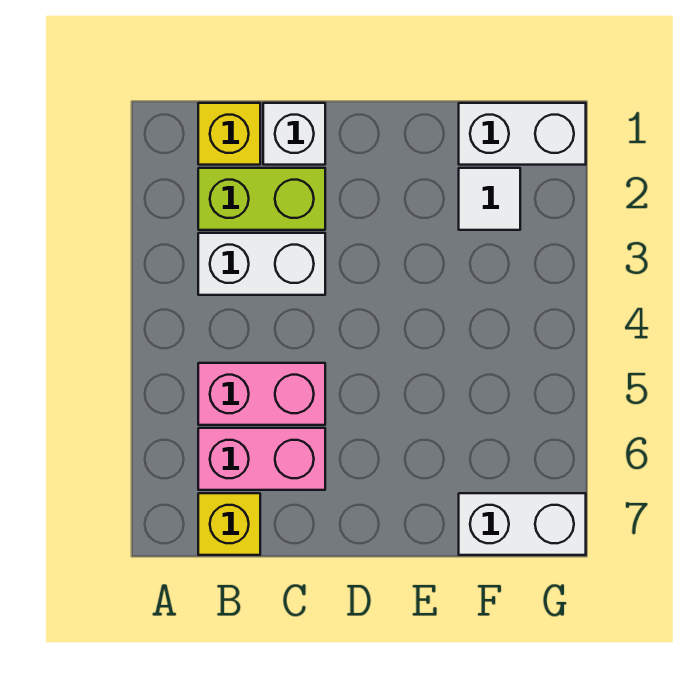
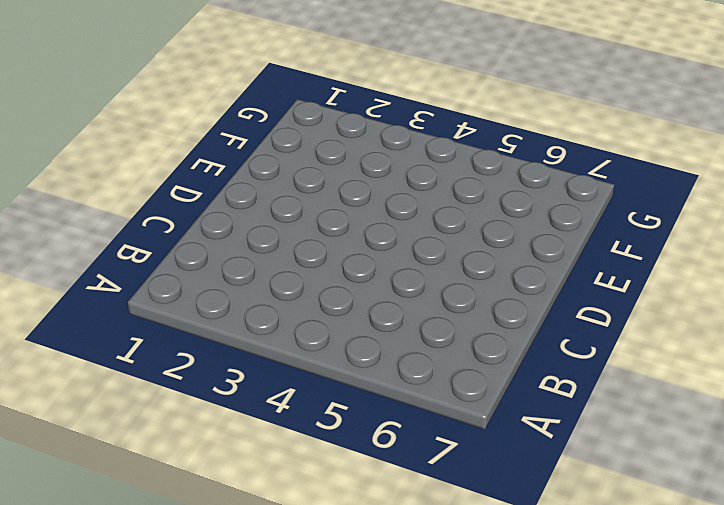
none -> yellow brick B1 level 1
none -> lime brick B2:C2 level 1

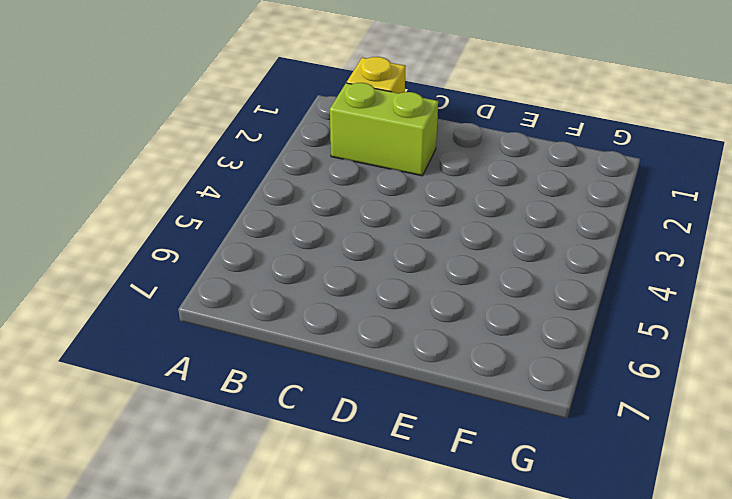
none -> white brick B3:C3 level 1
none -> pink brick B5:C5 level 1

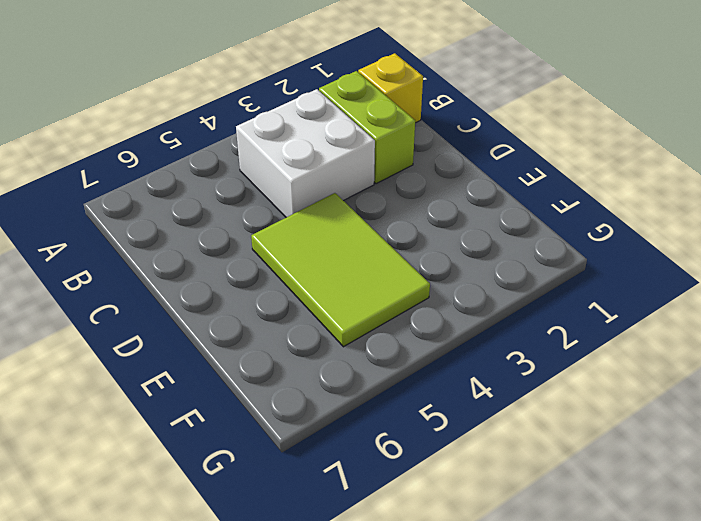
white brick B3:C4 level 1 -> white brick B3:C3 level 1
lime tile D4:F5 level 1 -> none
none -> pink brick B5:C5 level 1
none -> pink brick B6:C6 level 1

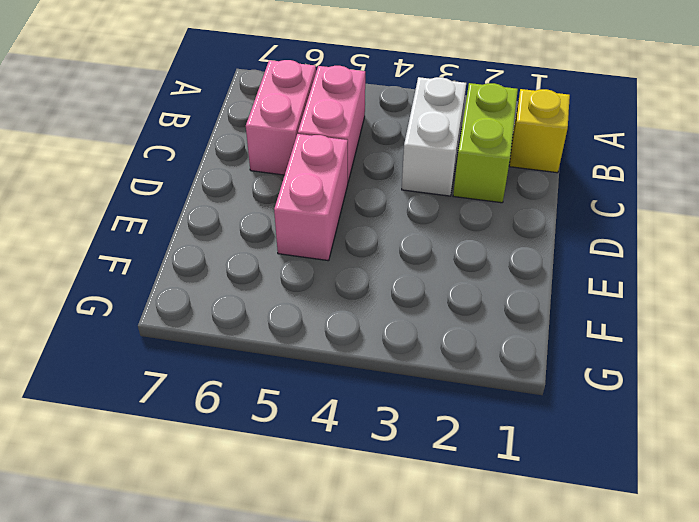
pink brick D5:E5 level 1 -> none
none -> yellow brick B7 level 1
none -> white brick C1 level 1

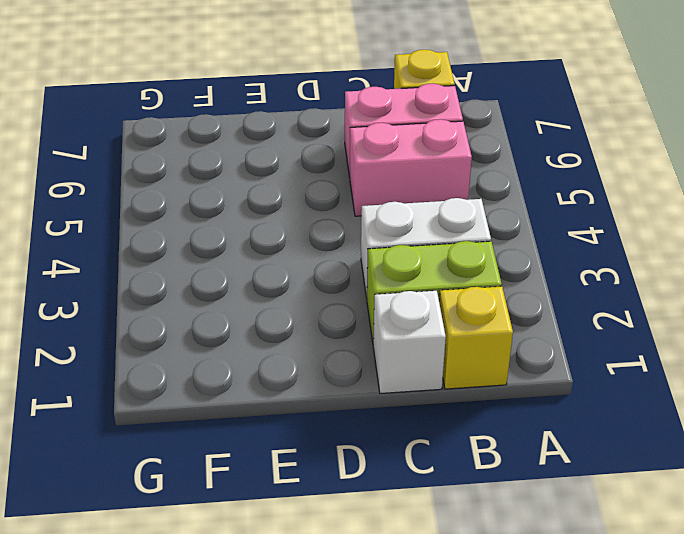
none -> white brick F1:G1 level 1
none -> white tile F2 level 1

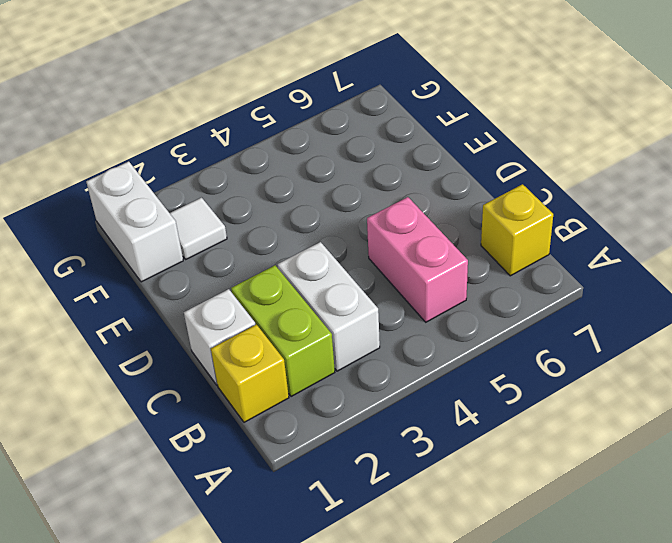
none -> pink brick B6:C6 level 1
none -> white brick F7:G7 level 1

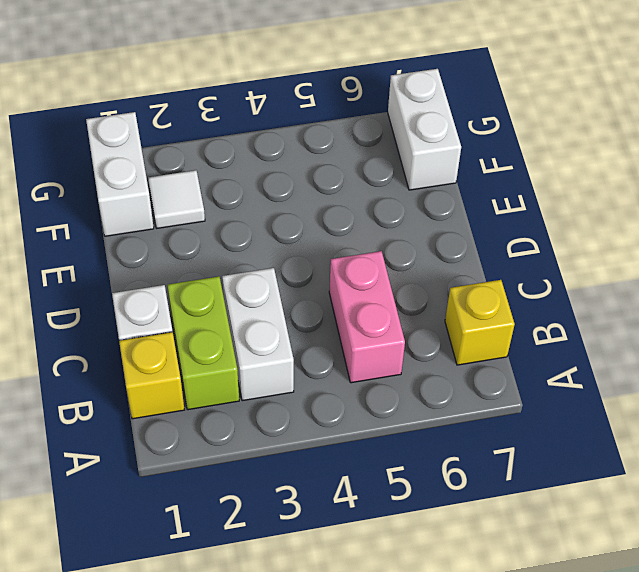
none -> pink brick B6:C6 level 1

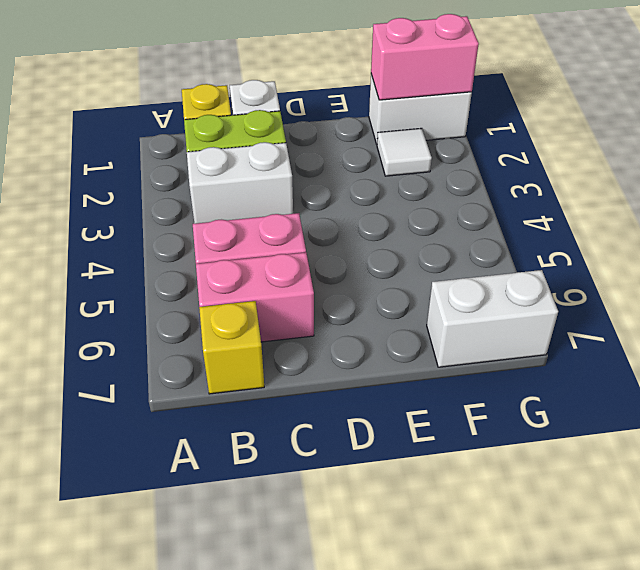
pink brick F1:G1 level 2 -> none

